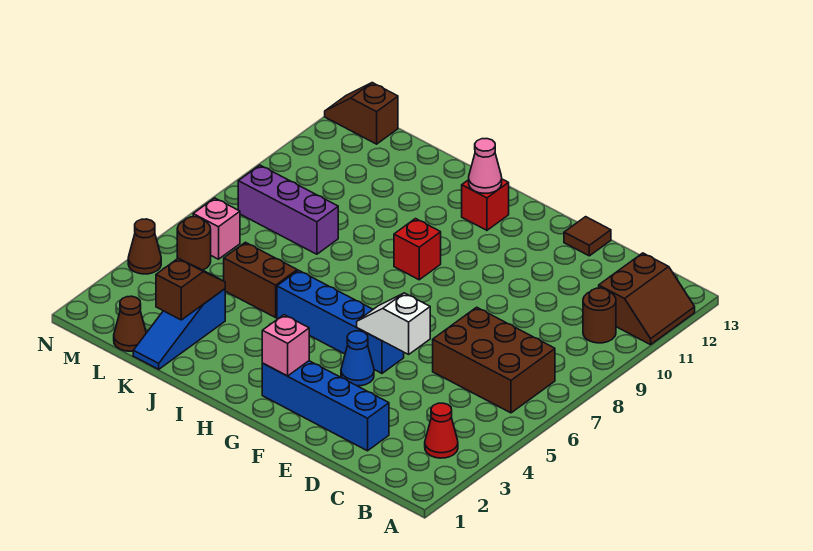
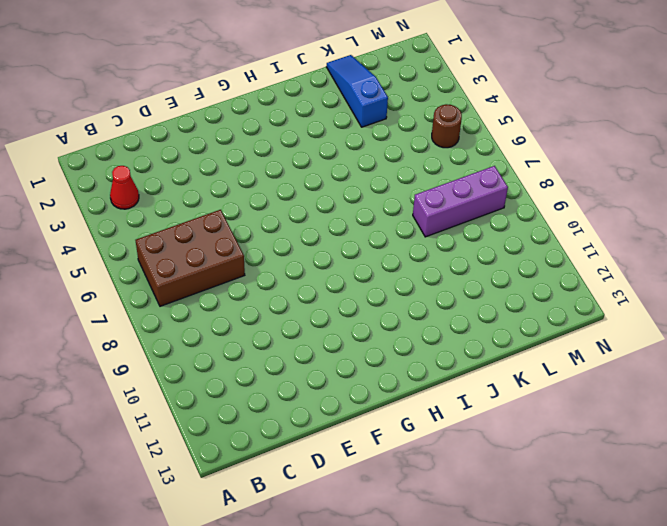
none -> brown slope A11:B12 level 1 top B
none -> brown round brick B10 level 1
none -> blue brick D2:G2 level 1

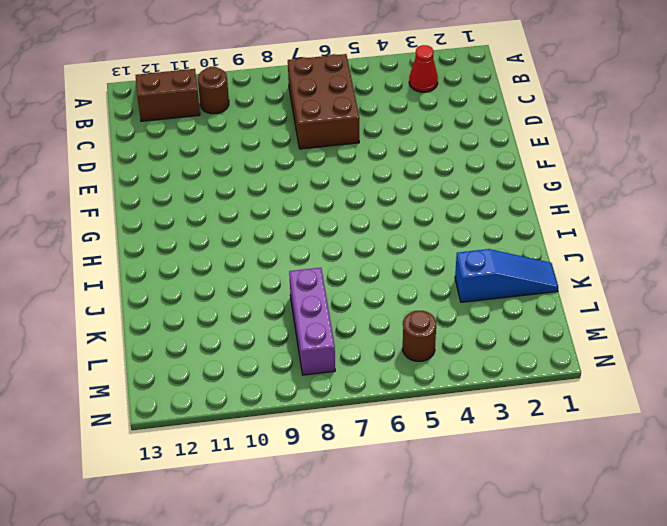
none -> blue brick D2:G2 level 1
none -> brown tile E13 level 1
none -> blue cone F4 level 1

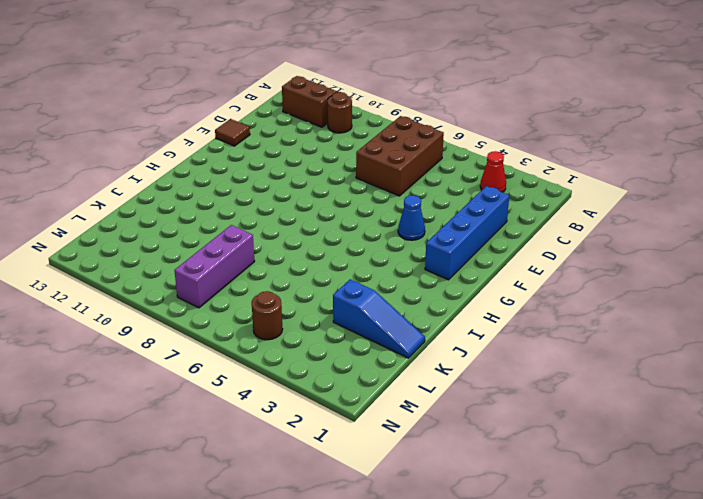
none -> blue brick F5:I5 level 1
none -> red brick H9 level 1
none -> red brick H12 level 1

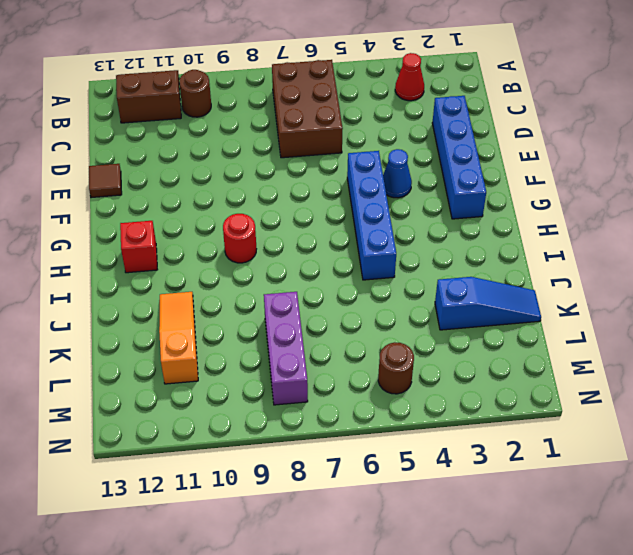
red round brick H9 level 1 -> red brick H9 level 1
orange slope J11:L11 level 1 top L -> none
none -> brown brick J5:K5 level 1
none -> brown cone L1 level 1
none -> pink brick M6 level 1

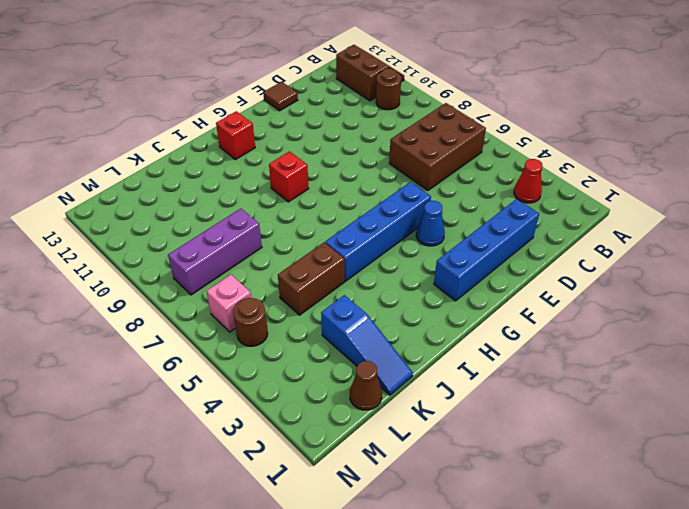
none -> brown slope M13:N13 level 1 top M
none -> brown cone N4 level 1
none -> white slope E5:F5 level 2 top E

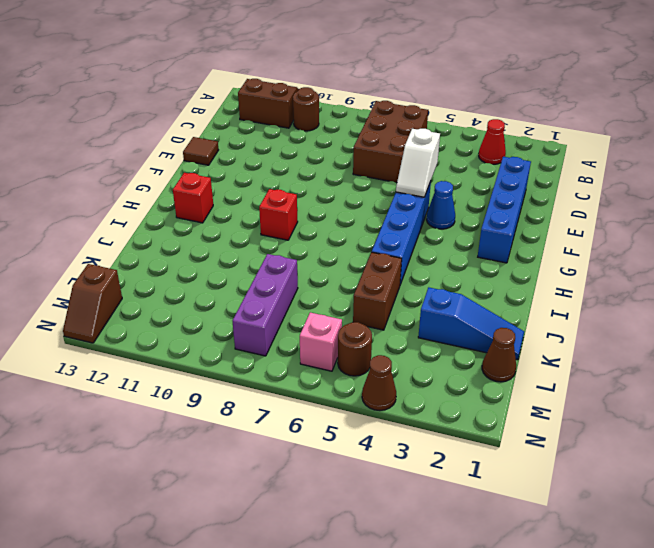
none -> pink brick G2 level 2
none -> pink cone H12 level 2
none -> brown slope K2:K3 level 2 top 2

